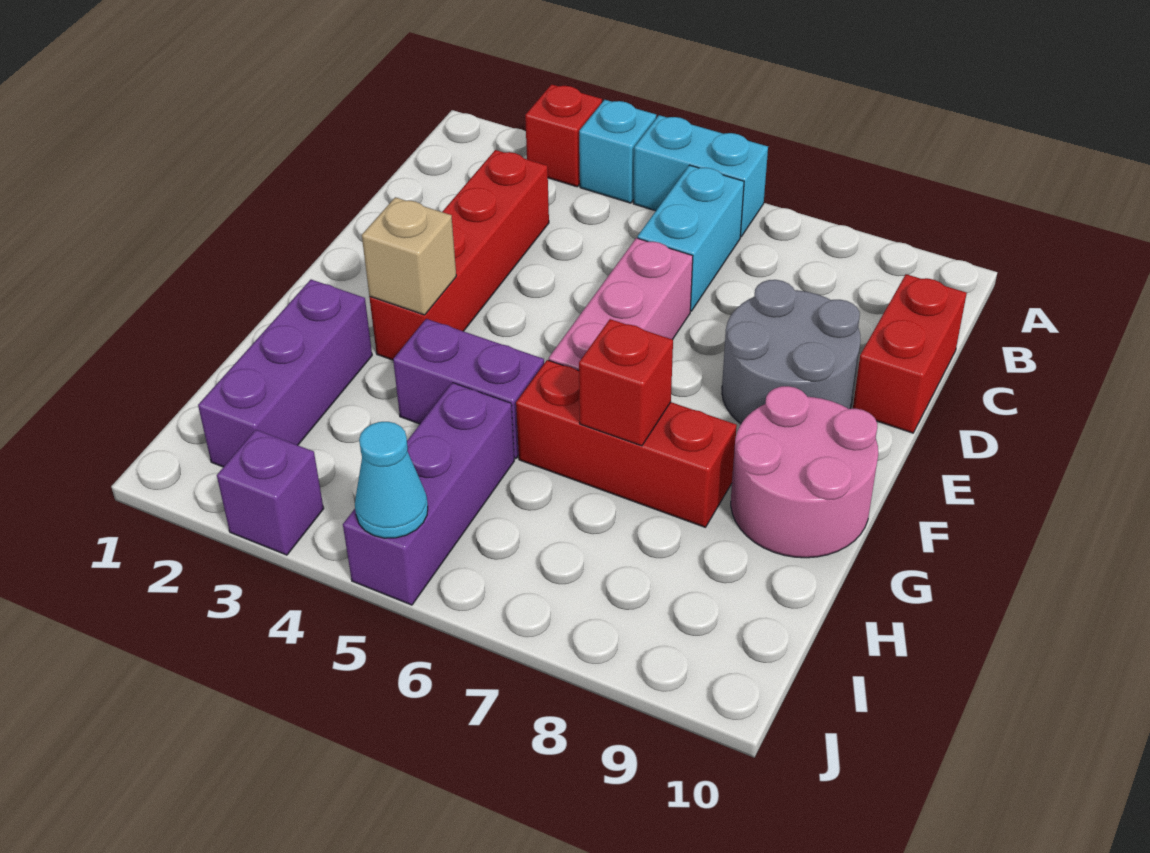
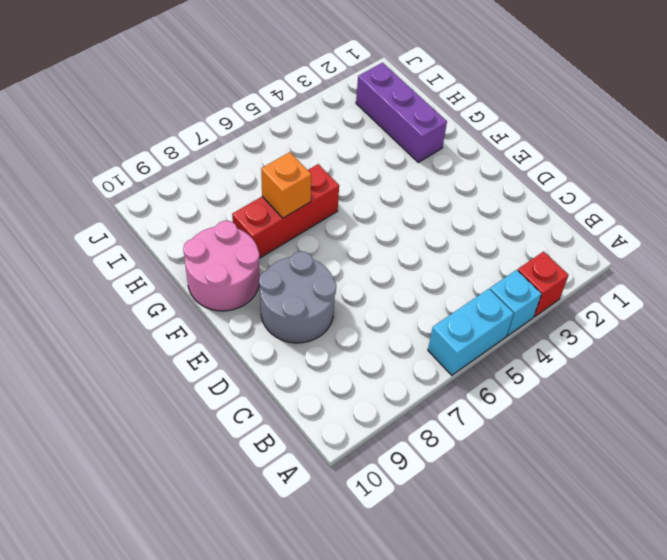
orange brick G7 level 2 -> red brick G7 level 2
none -> cyan brick B6:C6 level 1
none -> red brick C3:F3 level 1
none -> red brick C10:D10 level 1

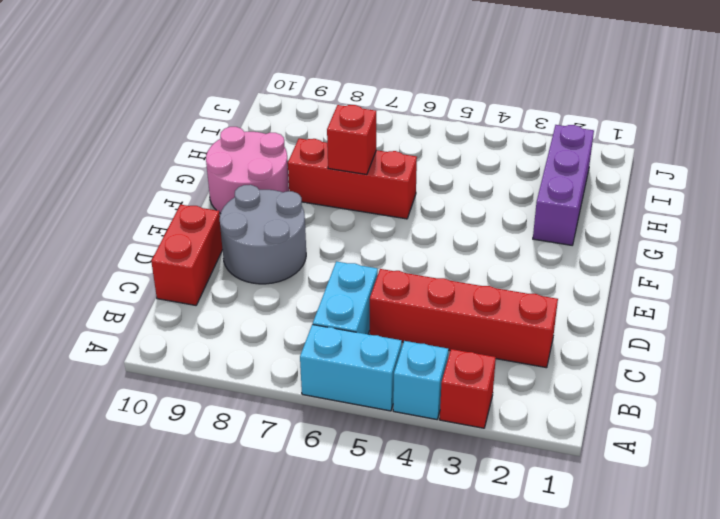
red brick C2:C5 level 1 -> red brick C3:F3 level 1
none -> pink brick D6:F6 level 1
none -> purple brick G4:G5 level 1
none -> purple brick H5:J5 level 1

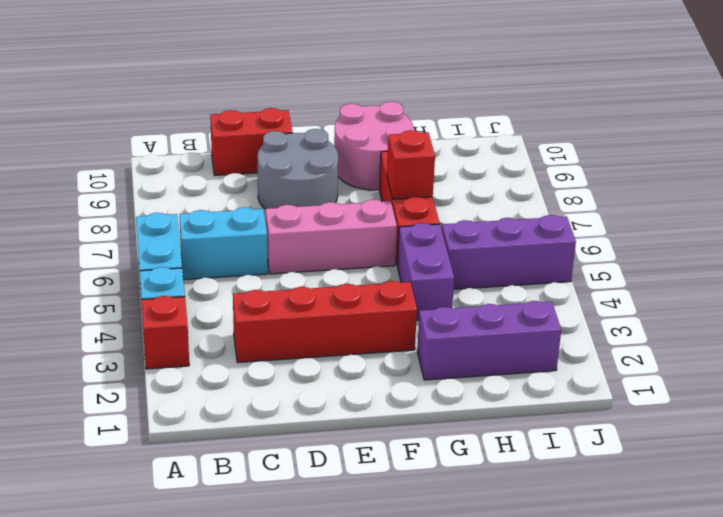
none -> purple brick J3 level 1
none -> tan brick F3 level 2
none -> cyan cone J5 level 2

